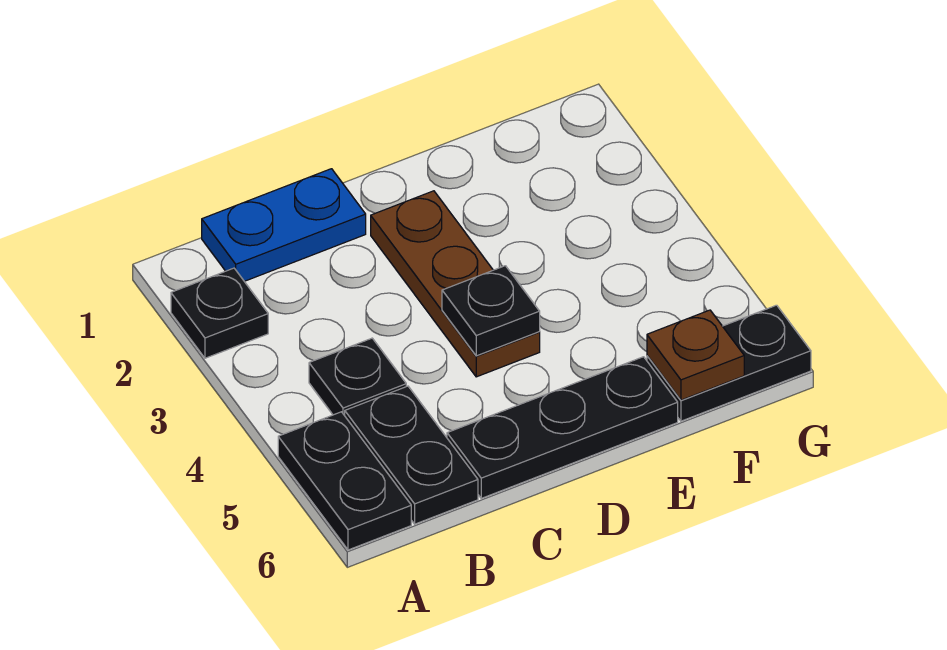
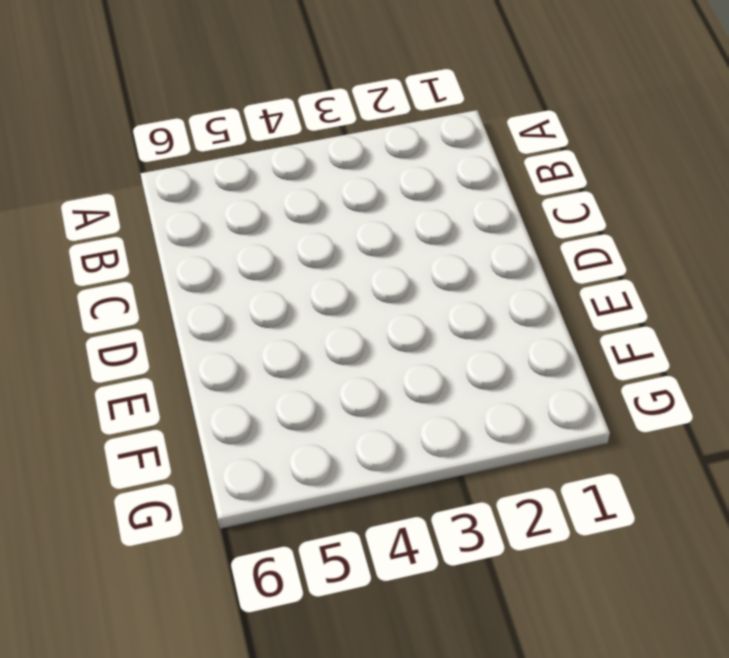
none -> black plate A2 level 1
none -> black plate A5:A6 level 1

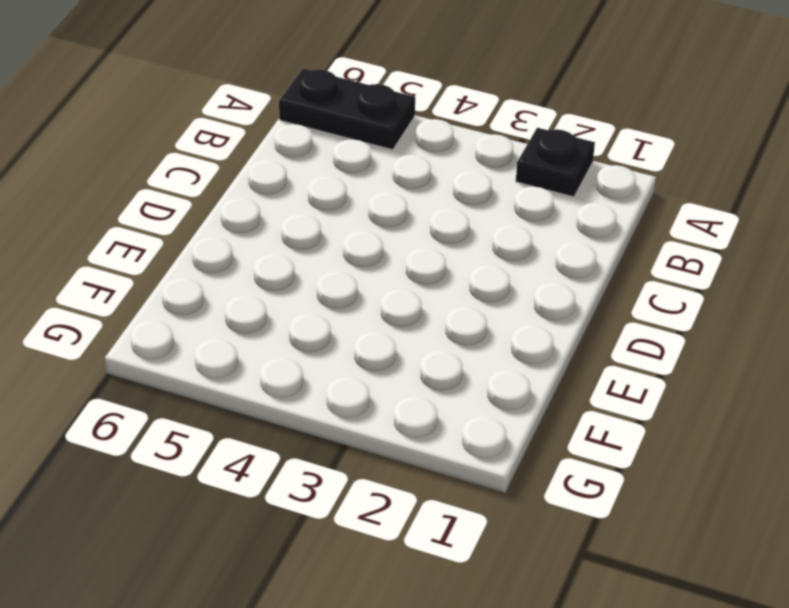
none -> blue plate B1:C1 level 1
none -> black plate B4 level 1

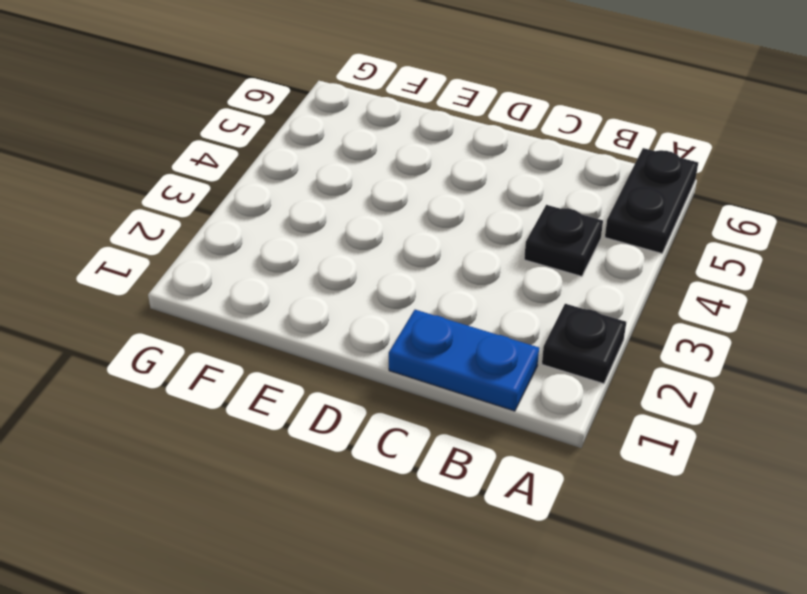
none -> black plate B5:B6 level 1
none -> black plate C6:E6 level 1

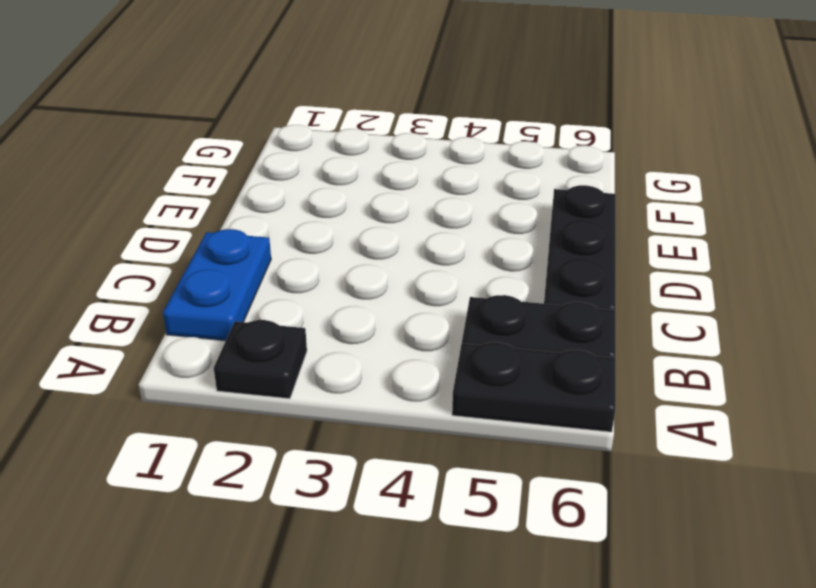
none -> black plate B4 level 1
none -> brown plate D2:D4 level 1

